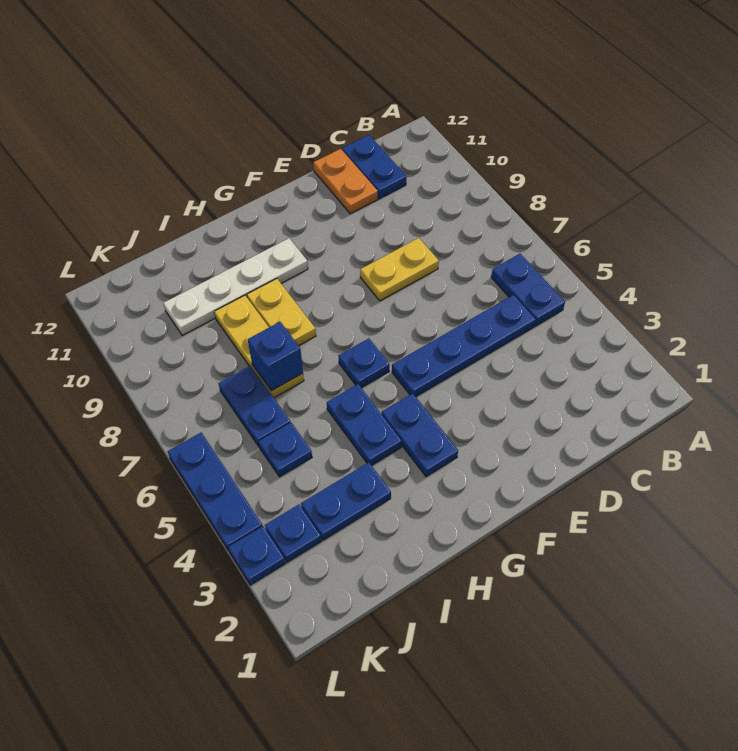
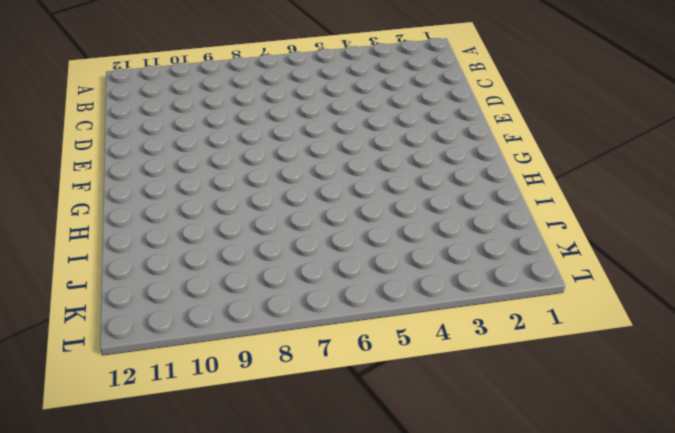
none -> blue plate B5:B6 level 1
none -> blue plate C5:F5 level 1
none -> blue plate C11:C12 level 1

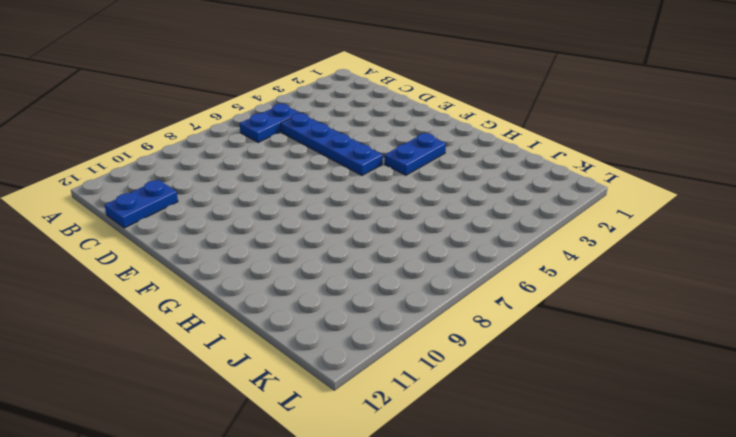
none -> yellow plate D8:E8 level 1
none -> orange plate D11:D12 level 1
none -> blue plate G6 level 1

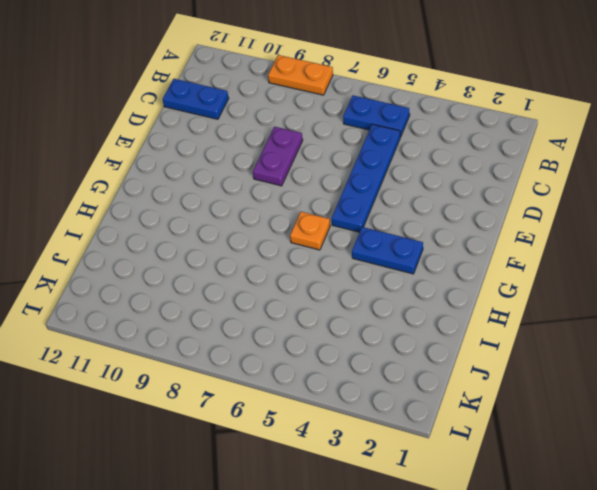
orange plate A8:A9 level 1 -> orange plate D11:D12 level 1
purple plate D8:E8 level 1 -> yellow plate D8:E8 level 1
orange plate G6 level 1 -> blue plate G6 level 1
none -> white plate G10:J10 level 1
none -> blue plate H4:H5 level 1
none -> yellow plate H8:H9 level 1

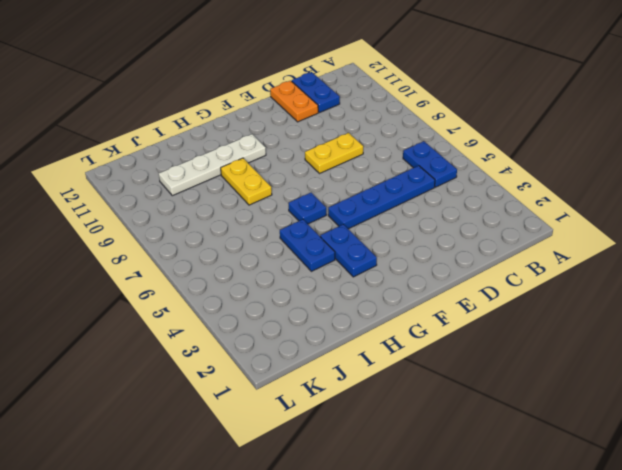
none -> blue plate I3:J3 level 1
none -> yellow plate I7:I9 level 1
none -> blue plate J5 level 1

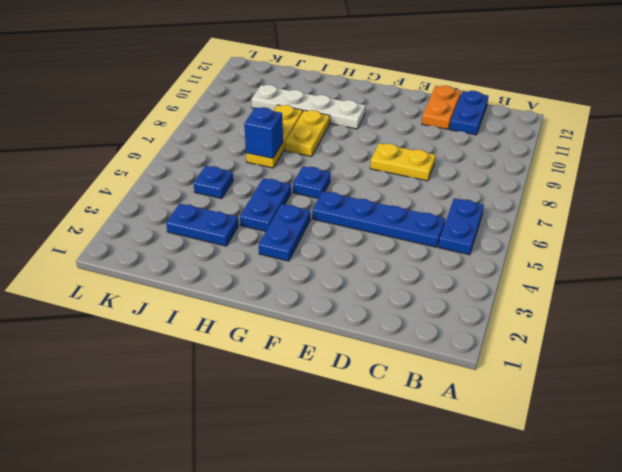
none -> blue plate J6:J7 level 1
none -> blue plate K3 level 1
none -> blue plate L3 level 1

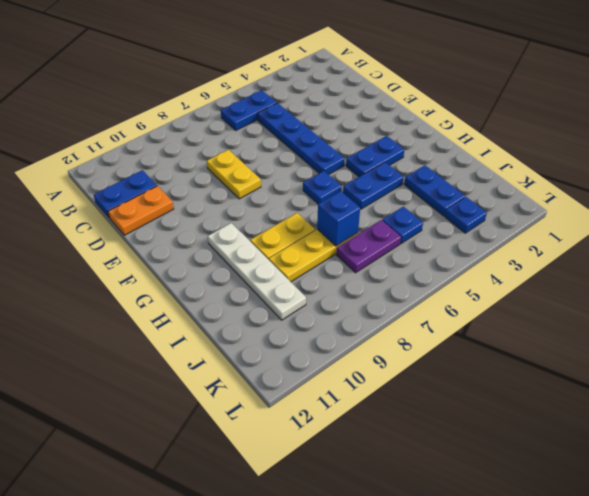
purple plate J6:J7 level 1 -> blue plate J6:J7 level 1
none -> blue plate L3 level 1
none -> blue plate L4:L6 level 1

